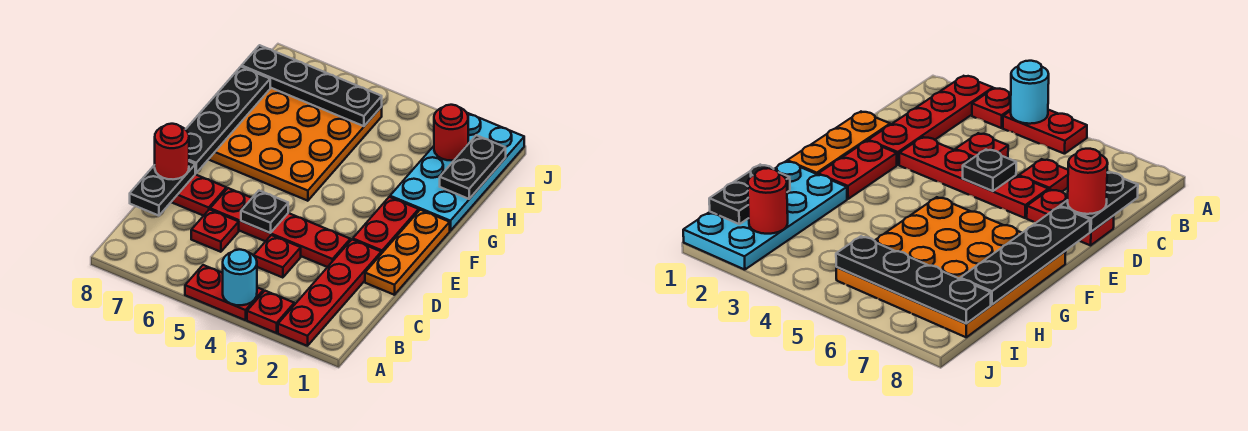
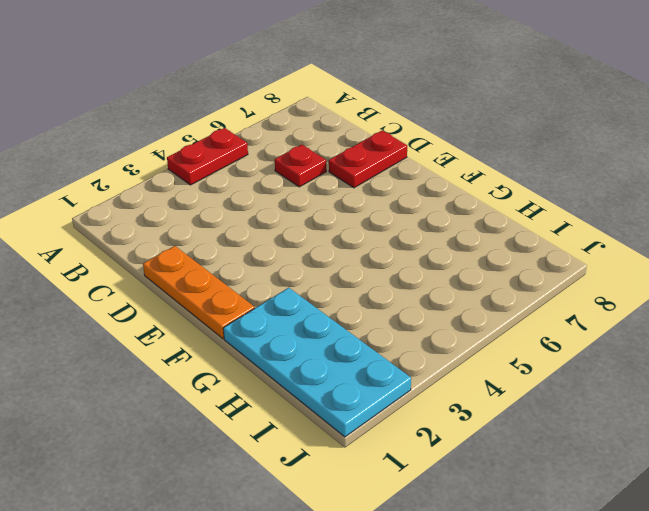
none -> red plate A2:D2 level 1
none -> red plate A3 level 1
none -> red plate C4 level 1

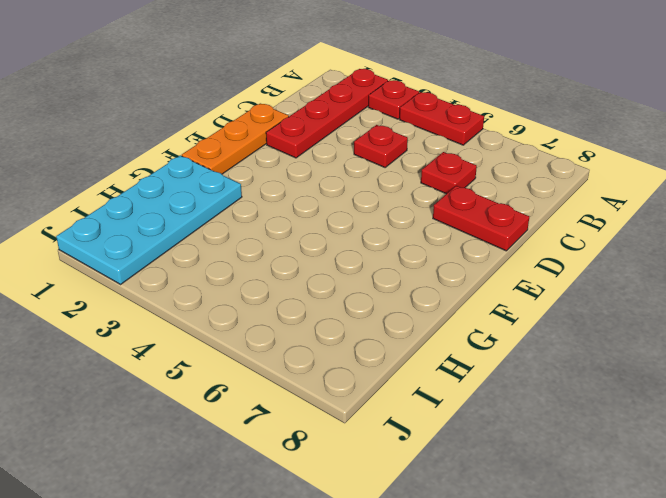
none -> red plate D3:D6 level 1
none -> red plate E2:F2 level 1
none -> orange plate F5:I8 level 1

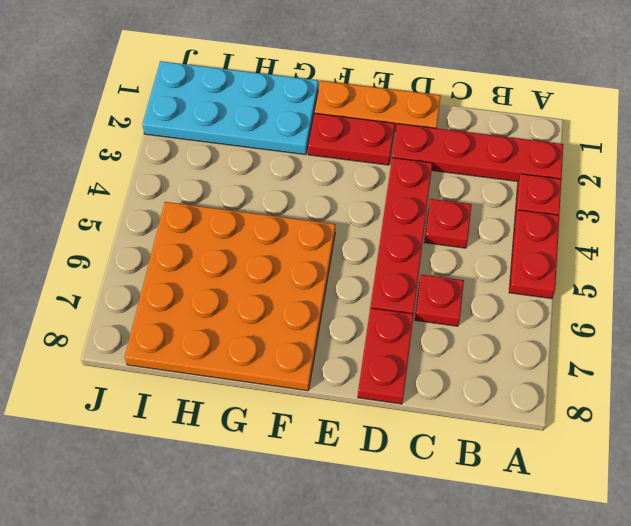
none -> cyan round brick A4 level 2
none -> black plate C8:D8 level 2
none -> black plate D5 level 2

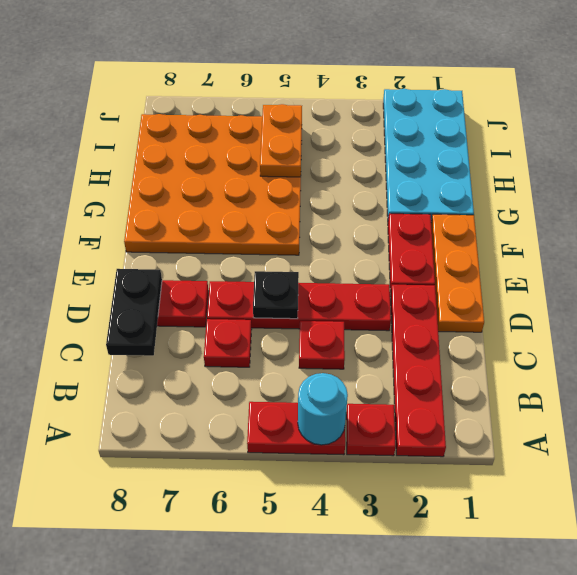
orange plate H5:I5 level 2 -> black plate I5:I8 level 2
none -> black plate E8:H8 level 2
none -> black plate H1:I1 level 2
none -> red round brick I2 level 2

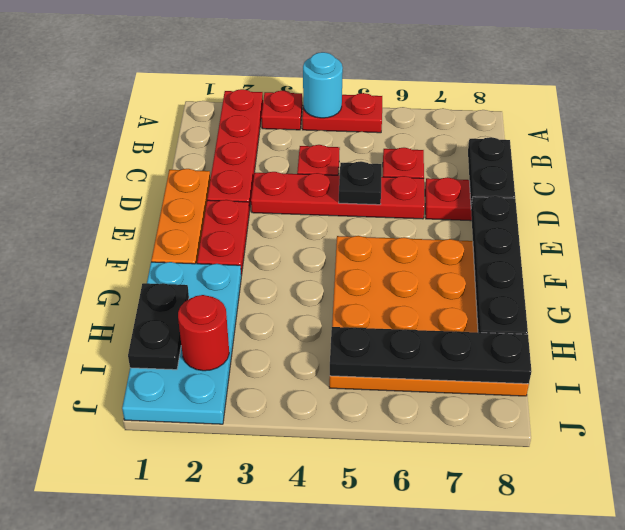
none -> red round brick D8 level 3

